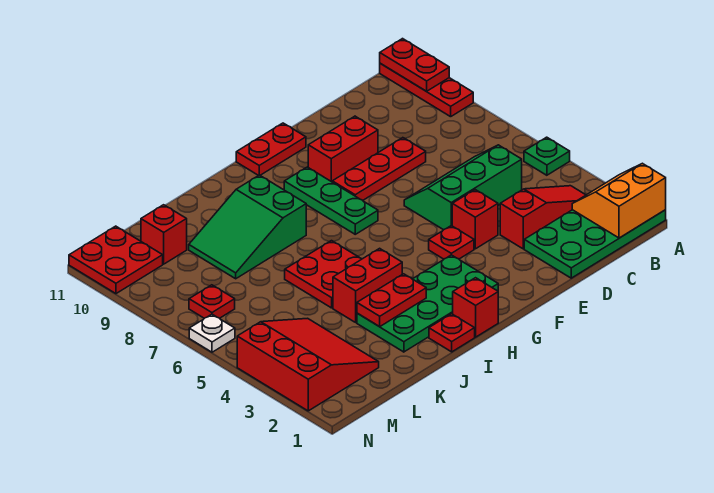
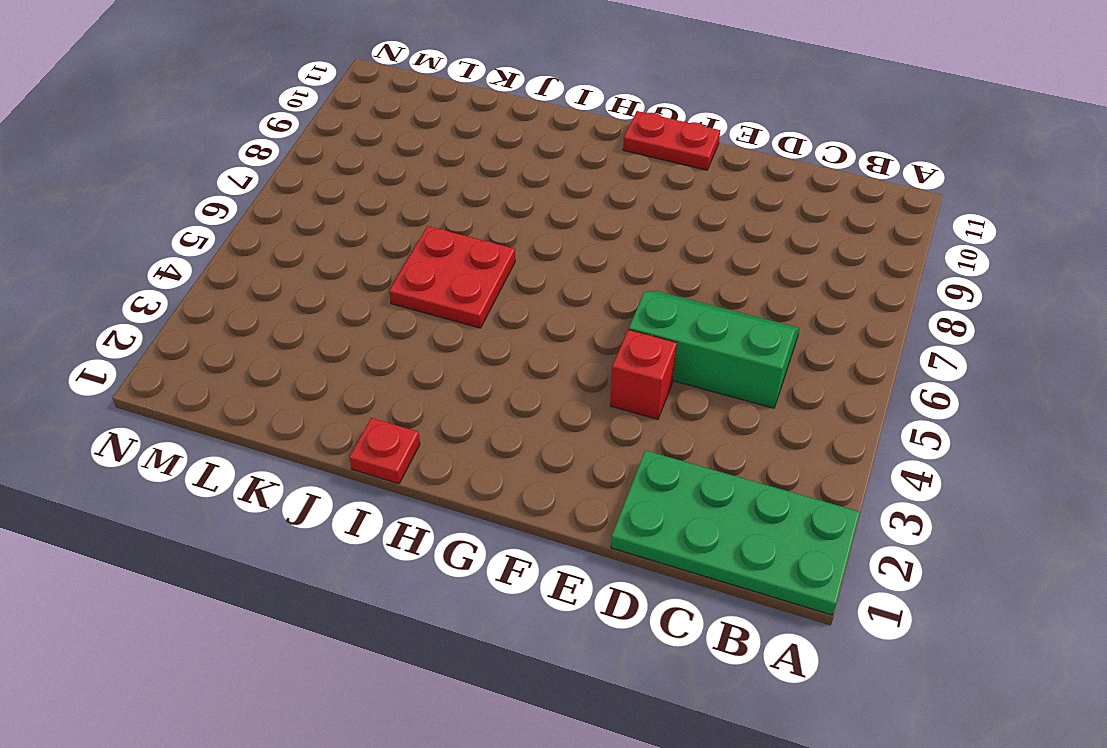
none -> green plate A5 level 1
none -> red plate A9:A11 level 1
none -> red slope B3:D3 level 1 top D

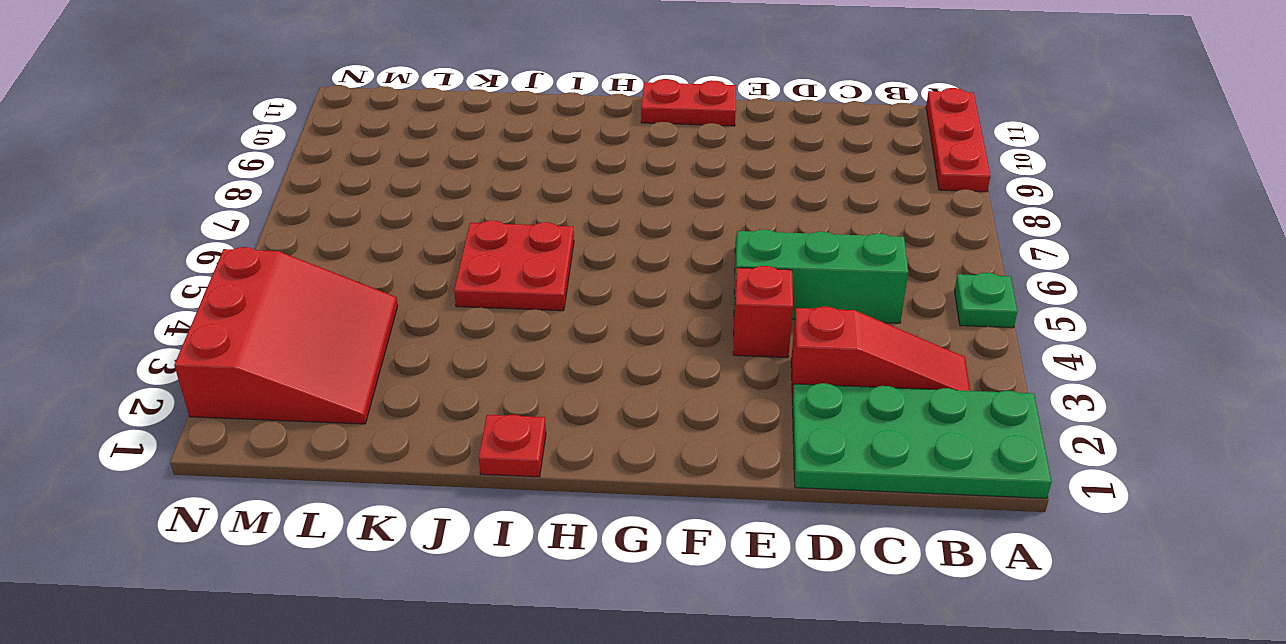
none -> red plate D8:F8 level 1
none -> red brick E9:F9 level 1
none -> red plate F4 level 1

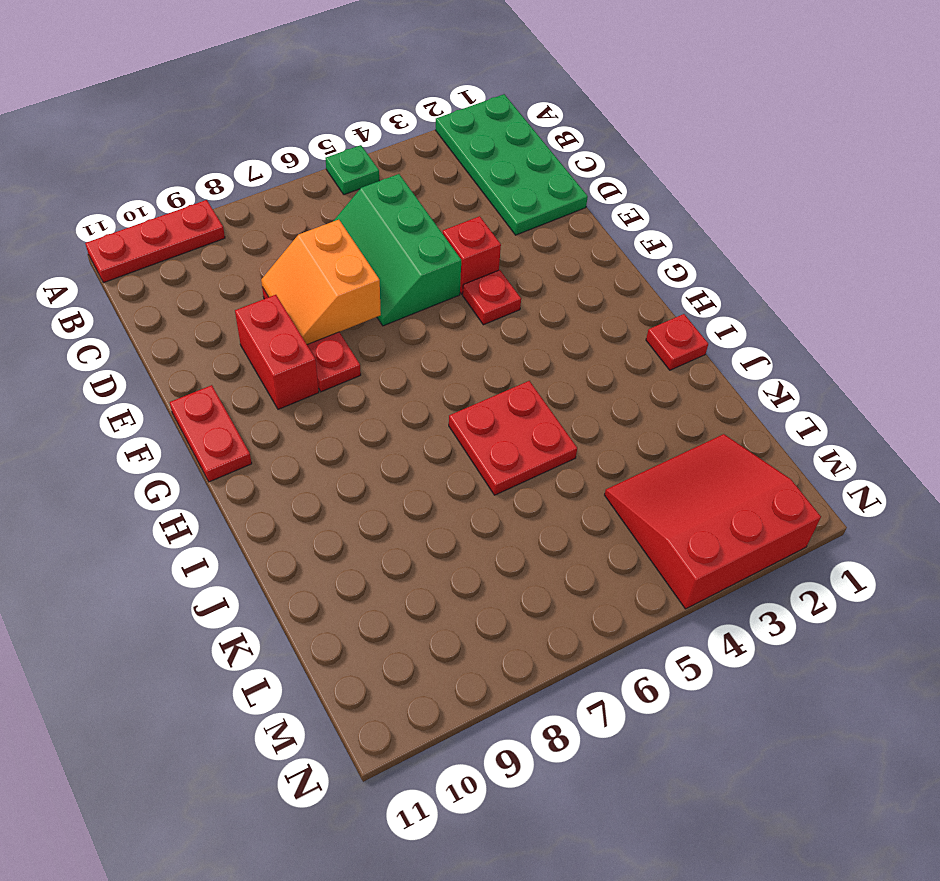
orange slope D7:E8 level 2 top 7 -> orange slope A1:B2 level 2 top 1
none -> red slope B3:D3 level 1 top D
none -> green plate G2:J3 level 1
none -> green plate G7:G9 level 1

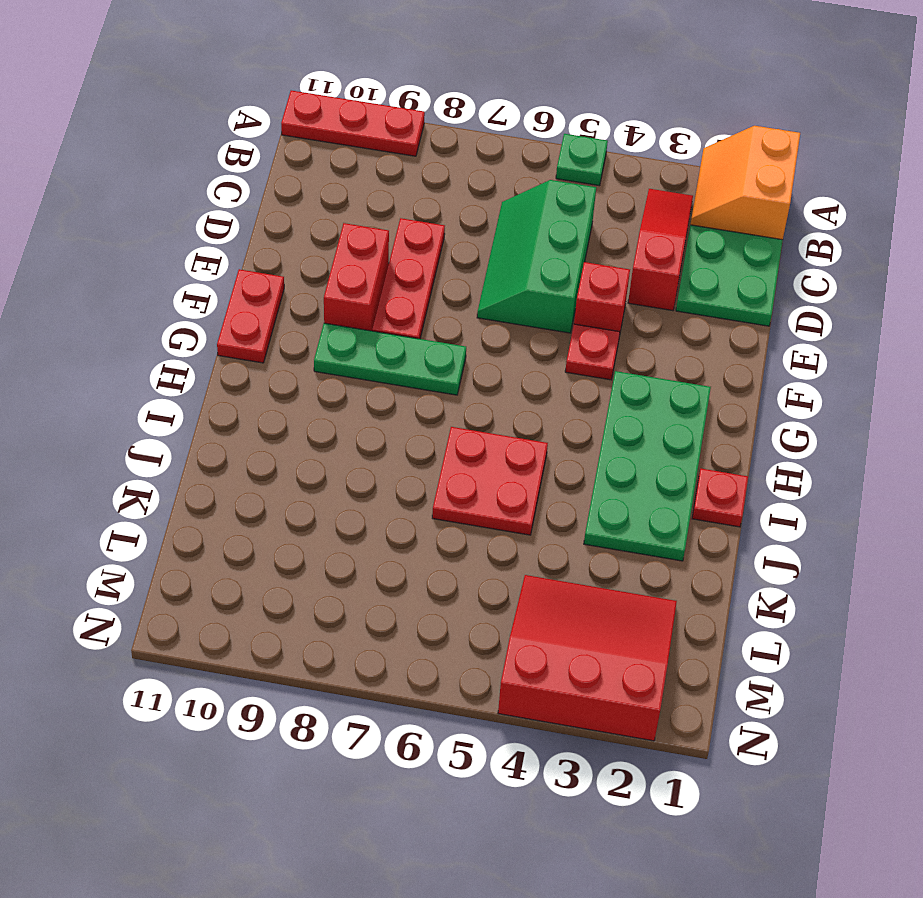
none -> red brick H1 level 1
none -> red brick I4:J4 level 1
none -> green slope I8:K9 level 1 top I

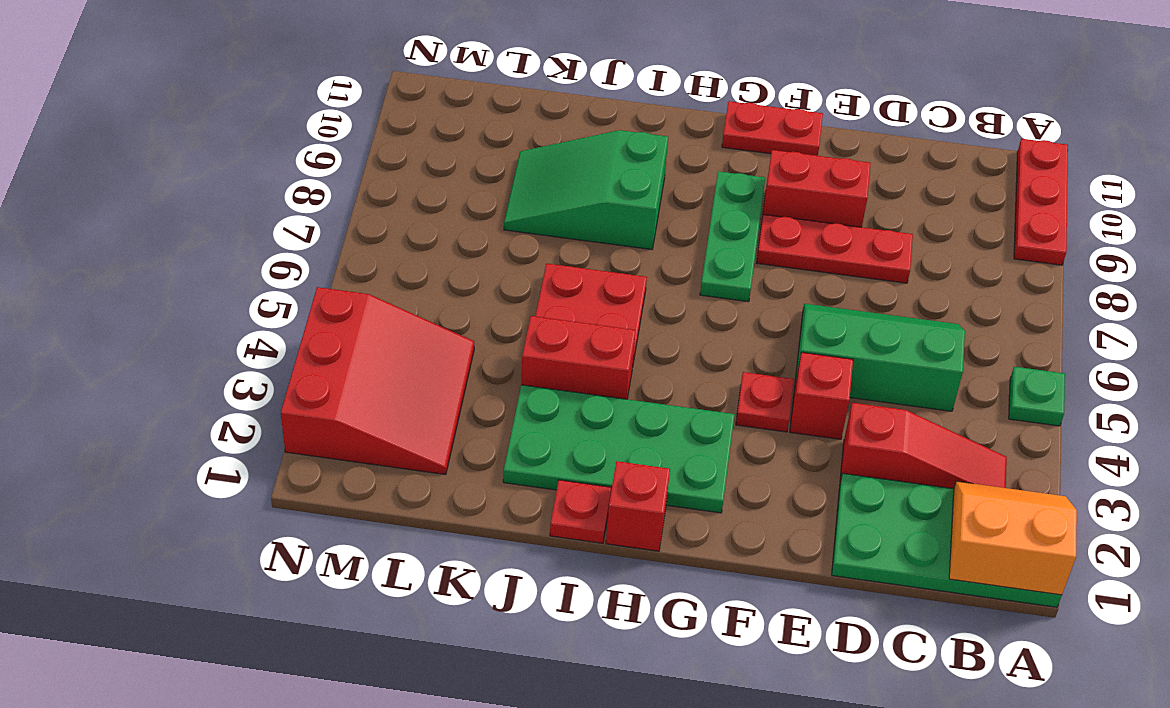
none -> red brick L10 level 1
none -> red plate M7 level 1
none -> red plate M10:N11 level 1

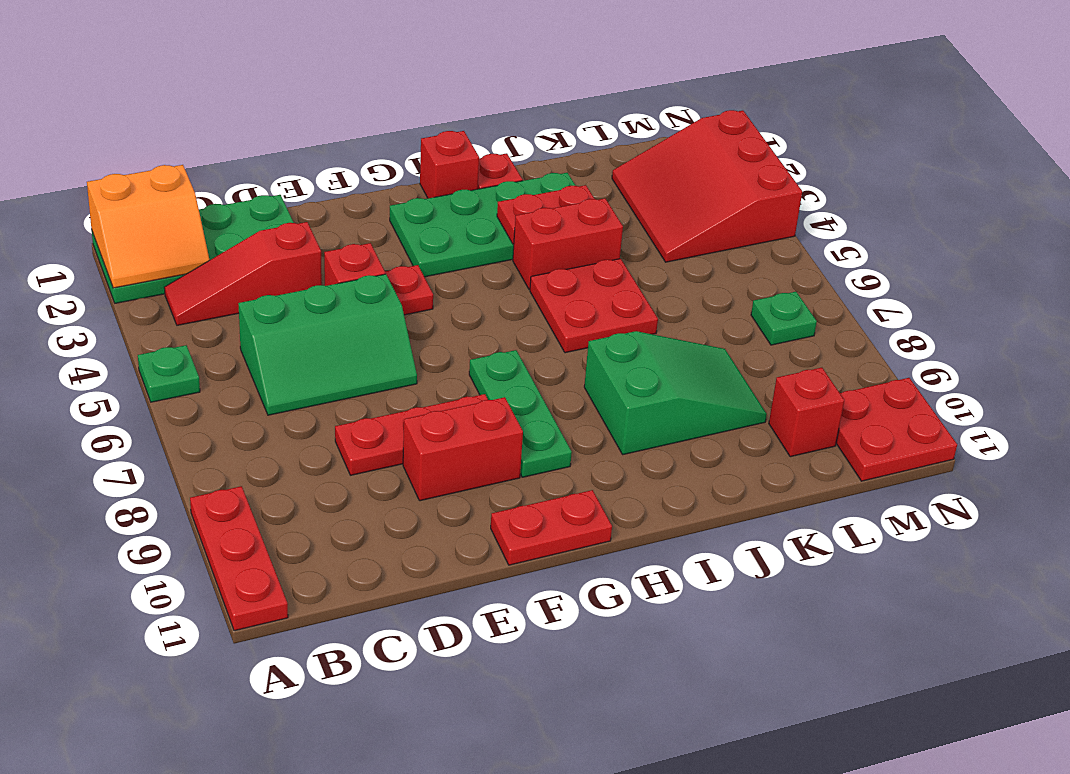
green plate M7 level 1 -> red plate M7 level 1
none -> white plate N6 level 1
none -> red plate A10:A11 level 2

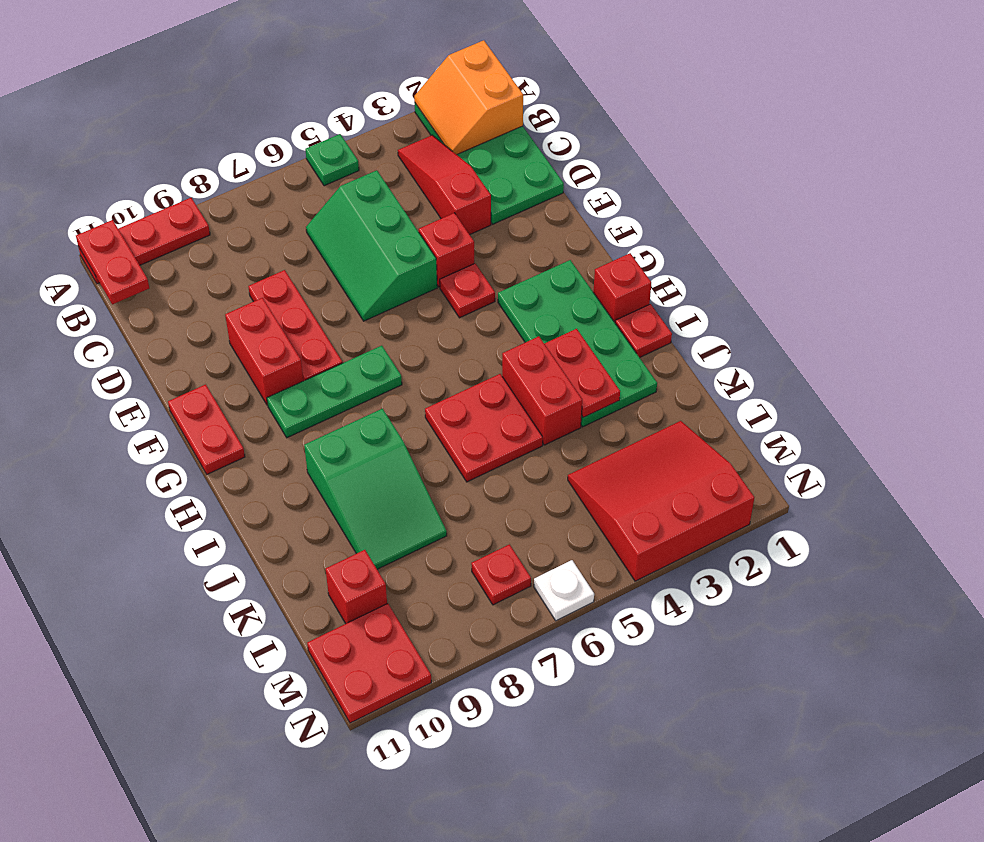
red plate A11:B11 level 2 -> red plate A10:A11 level 2

